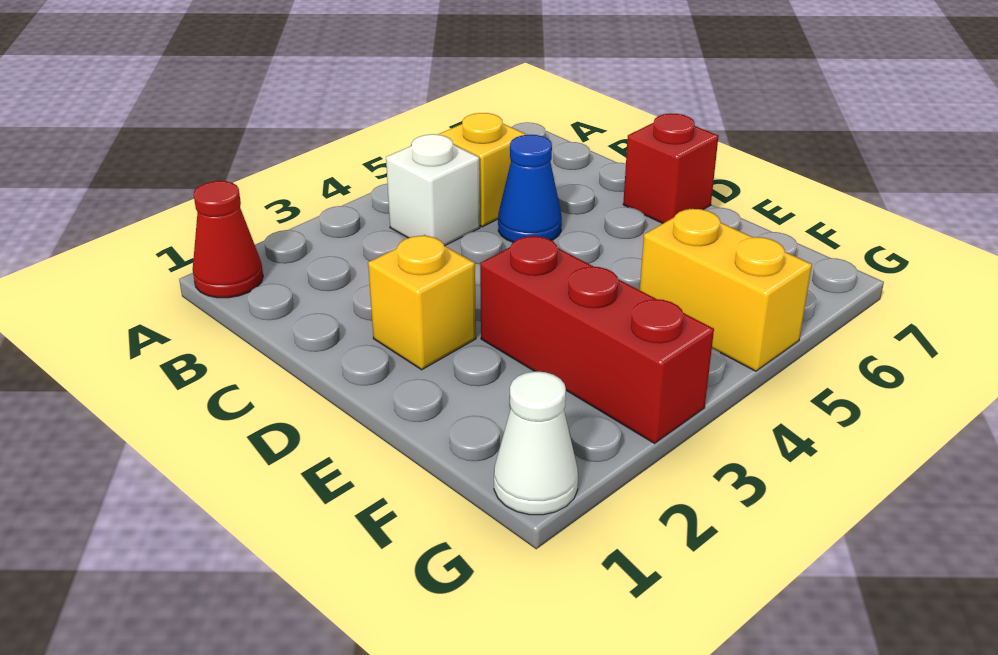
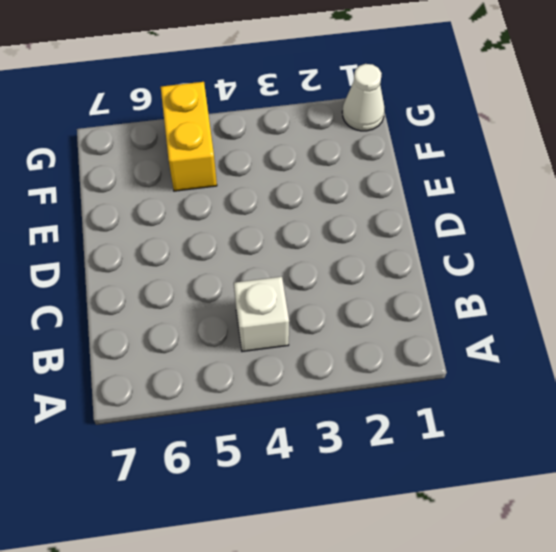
none -> red cone A1 level 1
none -> yellow brick B5 level 1

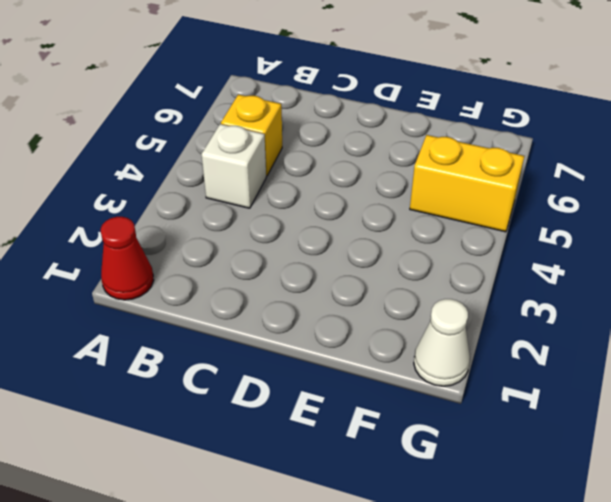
none -> blue cone C5 level 1
none -> yellow brick D2 level 1

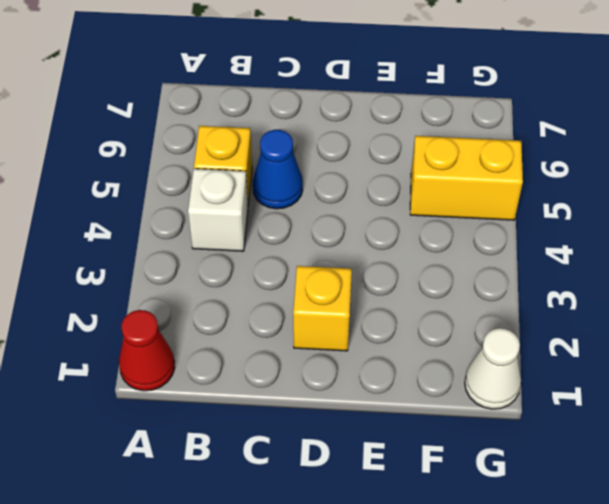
none -> red brick D7 level 1
none -> red brick E3:G3 level 1

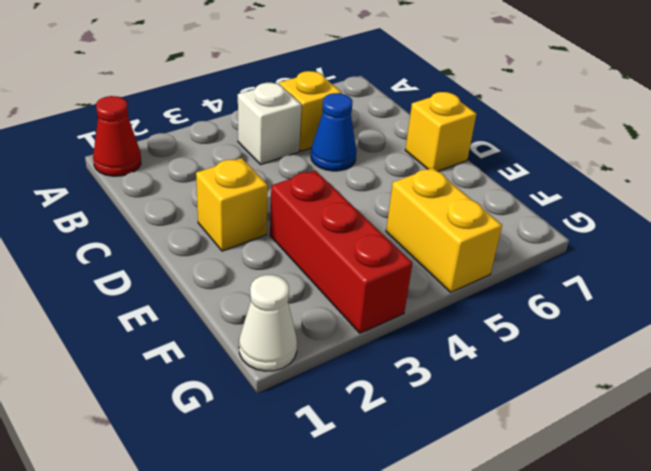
yellow brick D7 level 1 -> red brick D7 level 1

